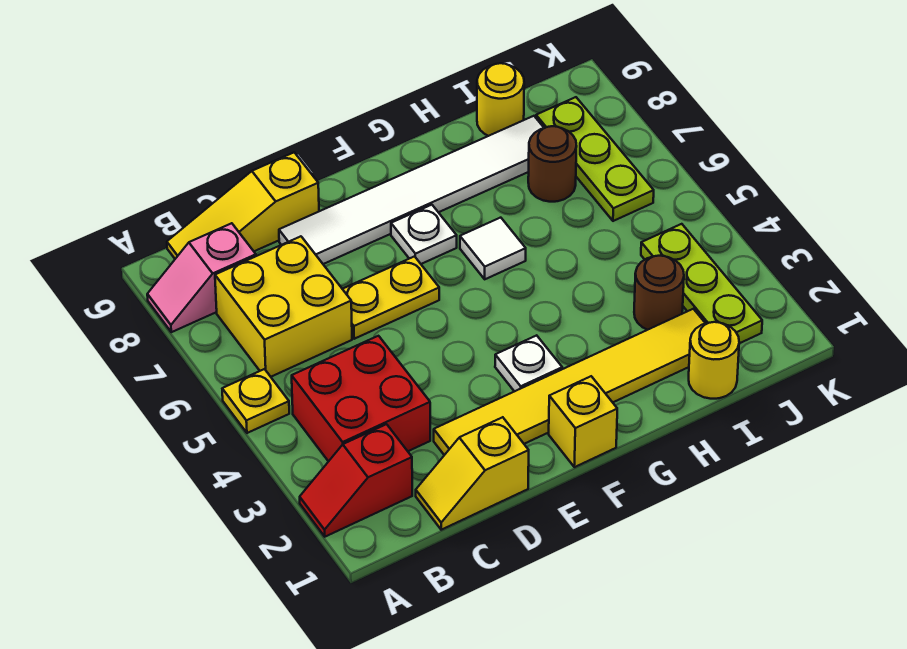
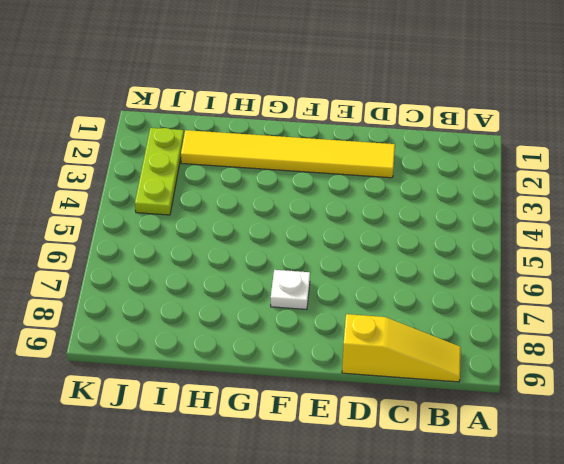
none -> red slope A2:B2 level 1 top B
none -> yellow plate A5 level 1
none -> pink slope A8:B8 level 1 top B

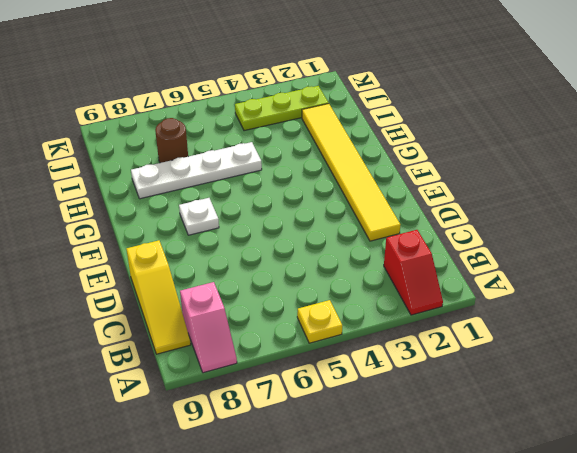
white plate H5:H8 level 1 -> white tile D8:I8 level 1
none -> red brick B3:C4 level 1
none -> yellow brick B6:C7 level 1
none -> yellow slope C1:D1 level 1 top D

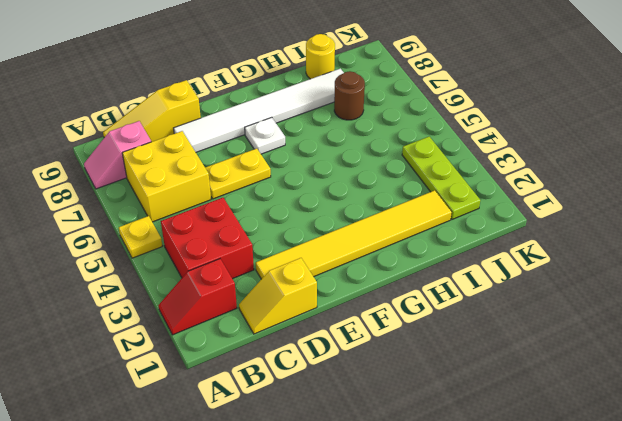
none -> yellow brick F1 level 1
none -> white plate F3 level 1
none -> white tile G6 level 1

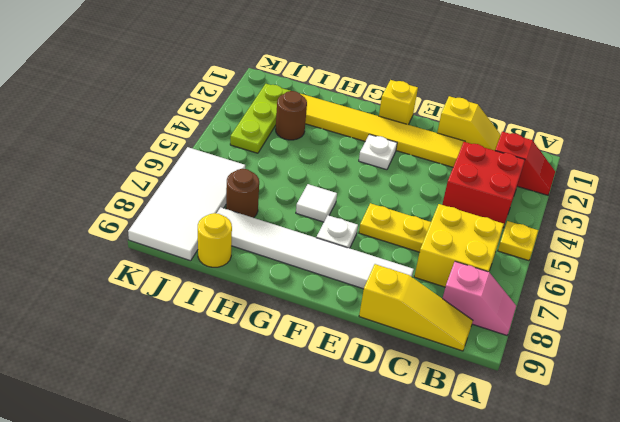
white tile J6:K9 level 1 -> lime plate J6:J8 level 1
none -> yellow round brick I1 level 1

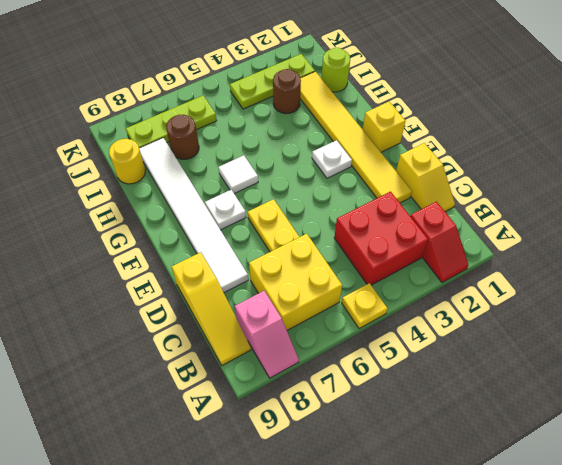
lime round brick I1 level 1 -> yellow round brick I1 level 1

